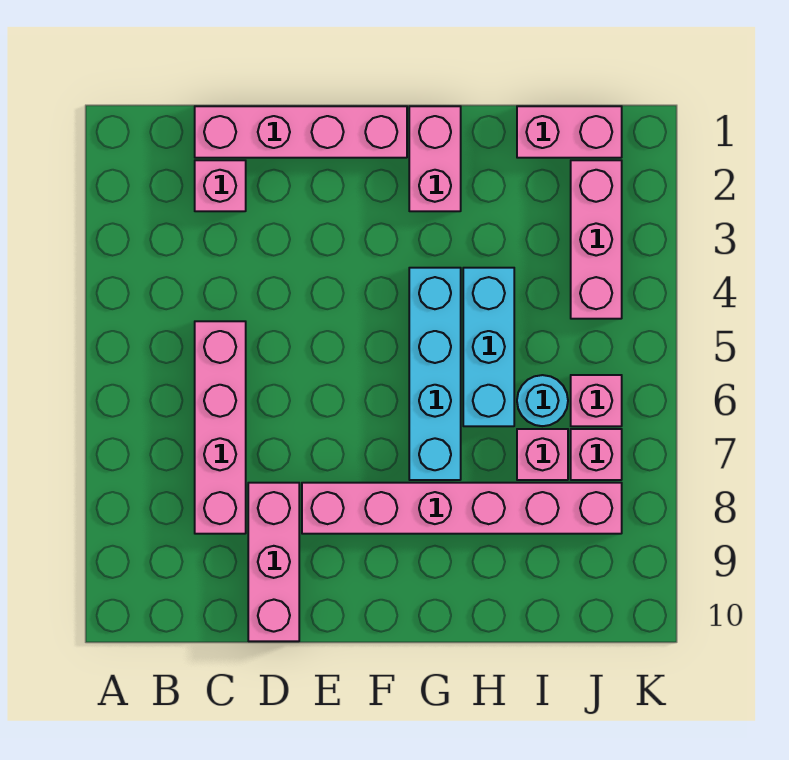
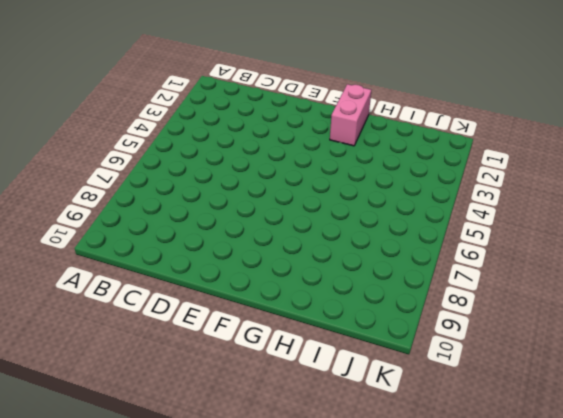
none -> pink brick C1:F1 level 1
none -> pink brick C2 level 1
none -> pink brick C5:C8 level 1

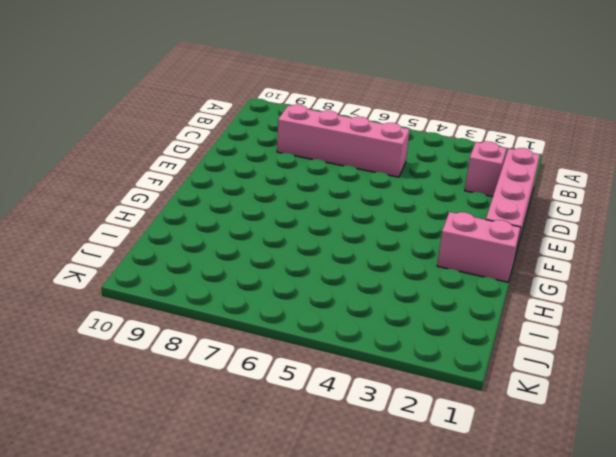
none -> pink brick D8:D10 level 1
none -> pink brick E8:J8 level 1
none -> cyan brick G4:G7 level 1

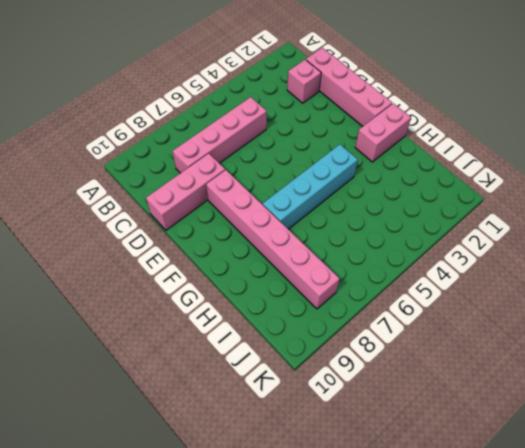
none -> cyan brick H4:H6 level 1
none -> pink brick I1:J1 level 1
none -> cyan round brick I6 level 1

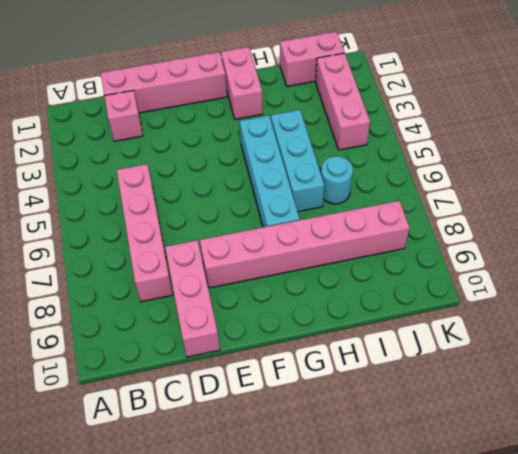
none -> pink brick I7 level 1
none -> pink brick J6 level 1
none -> pink brick J7 level 1

